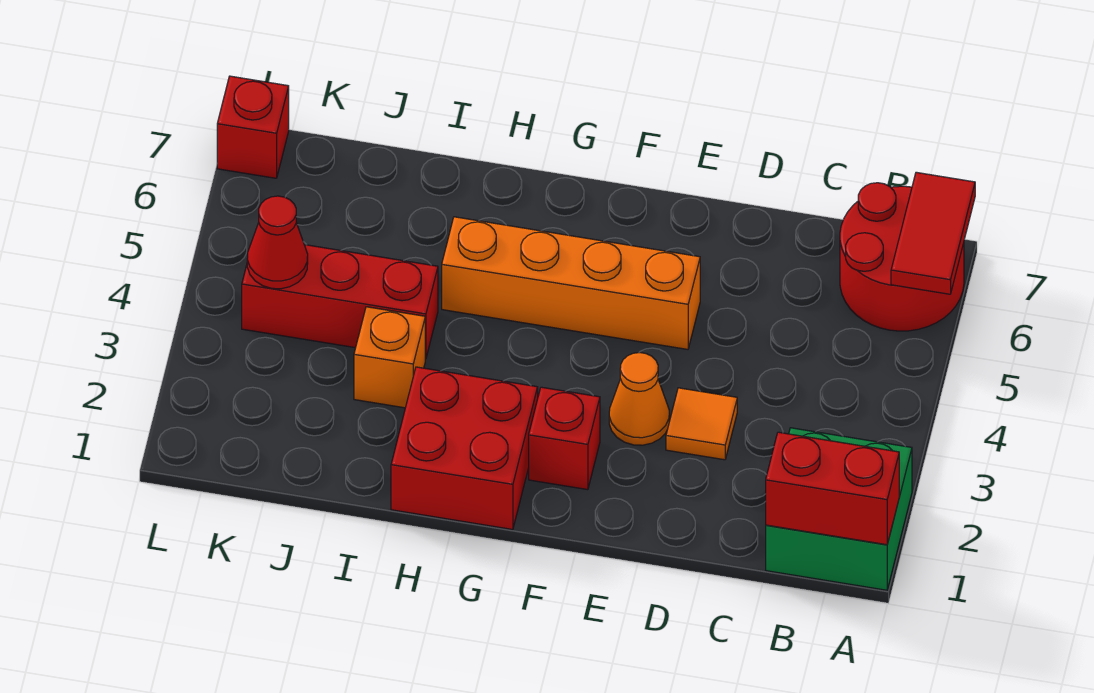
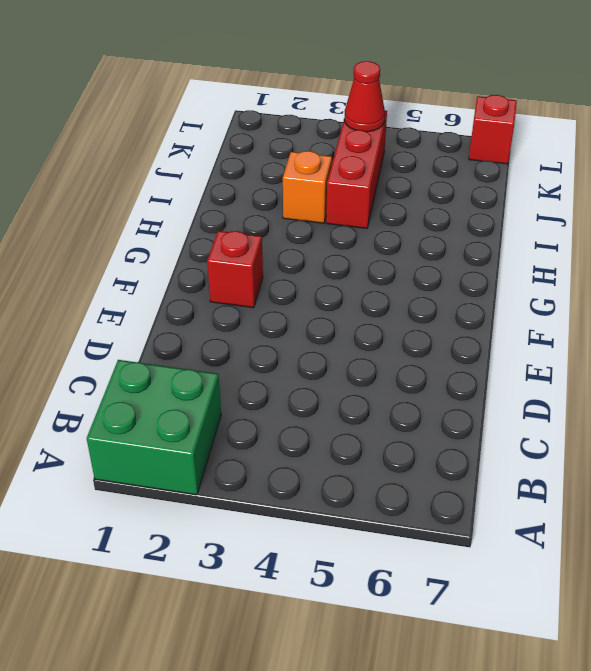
none -> red round brick A6:B7 level 1
none -> orange tile D3 level 1
none -> orange cone E3 level 1

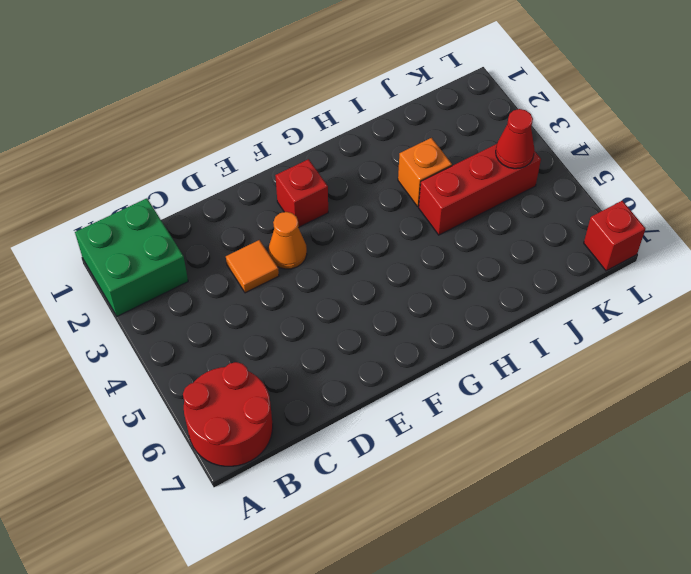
none -> orange brick E5:H5 level 1
none -> red brick G1:H2 level 1
none -> red brick A1:B1 level 2

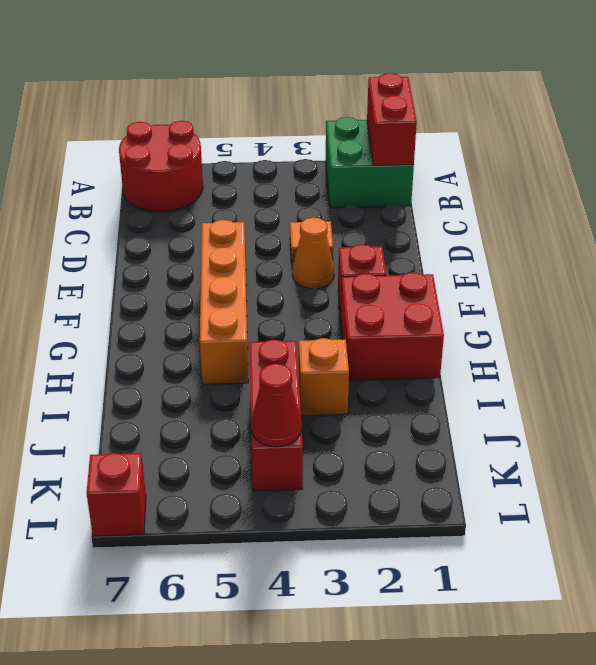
none -> red tile A6:A7 level 2

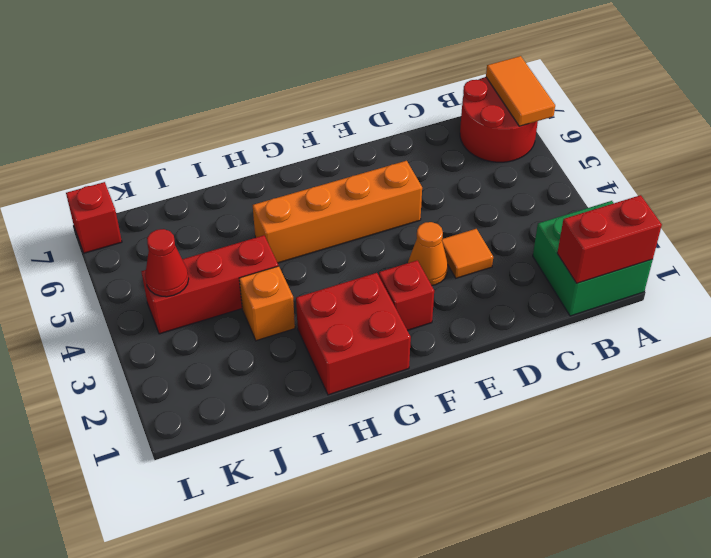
orange tile A6:A7 level 2 -> red tile A6:A7 level 2

